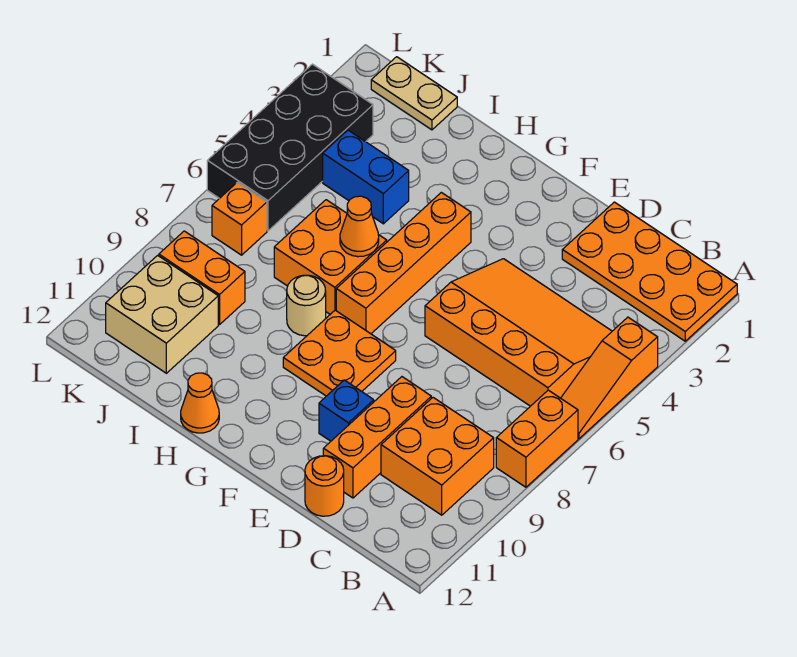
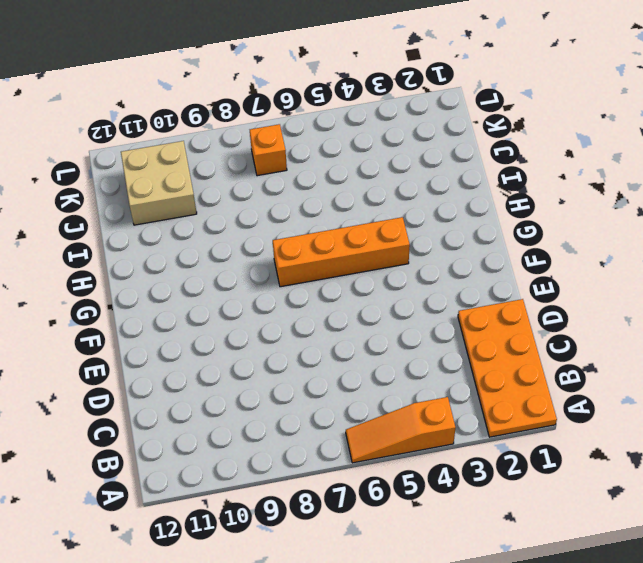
none -> orange brick A7:A8 level 1
none -> orange slope B4:E6 level 1 top 6
none -> orange brick B9:C10 level 1

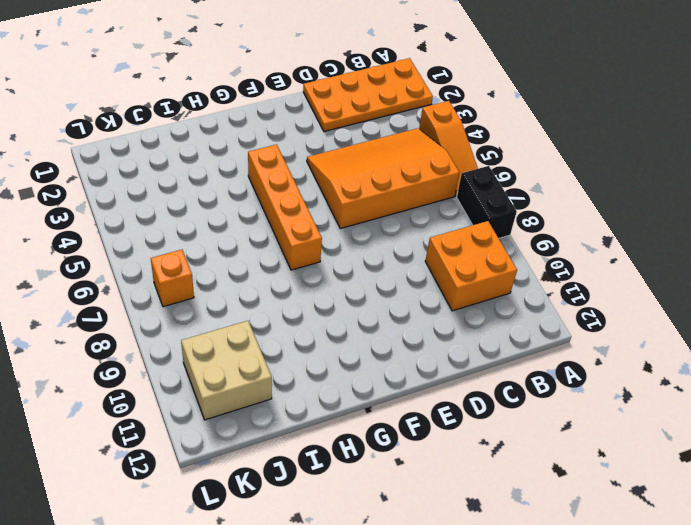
black brick A7:A8 level 1 -> orange brick A7:A8 level 1
none -> orange brick D9:D11 level 1
none -> orange round brick D12 level 1
none -> blue brick E10 level 1

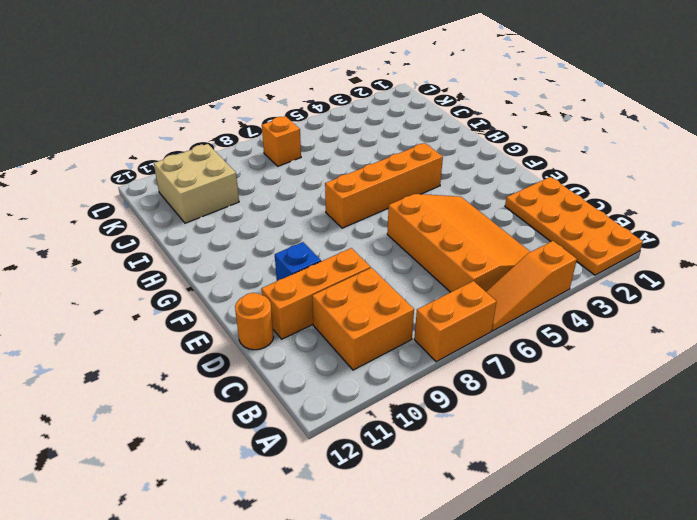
none -> orange plate F8:G9 level 1
none -> orange brick H6:I7 level 1
none -> tan round brick H8 level 1

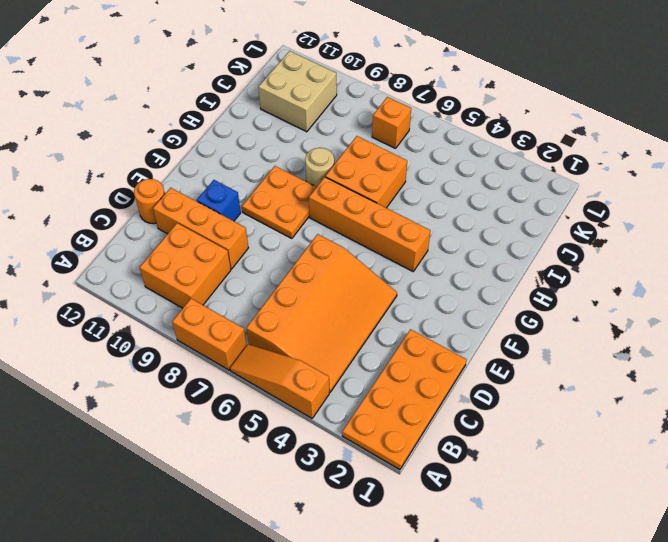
none -> orange cone H12 level 1
none -> blue brick I4:J4 level 1
none -> tan plate J1:K1 level 1

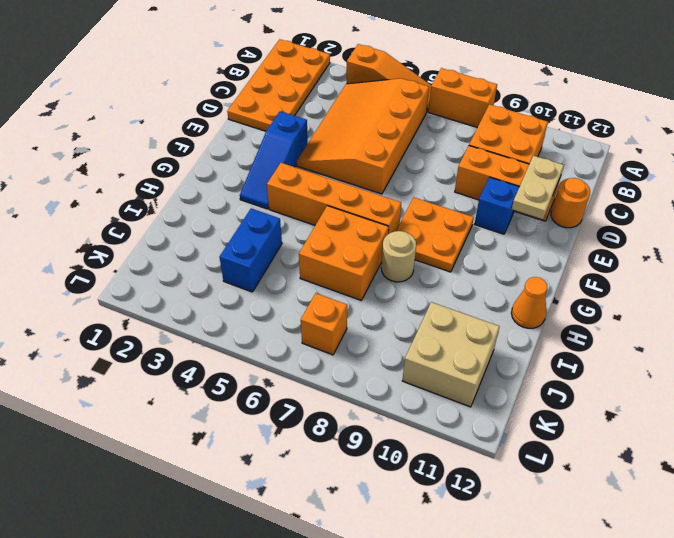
tan plate D11:E11 level 2 -> tan plate J1:K1 level 1
blue slope E3:G3 level 1 top E -> none
none -> orange brick J9:K9 level 1
none -> black brick K3:L6 level 1
none -> orange cone H6 level 2

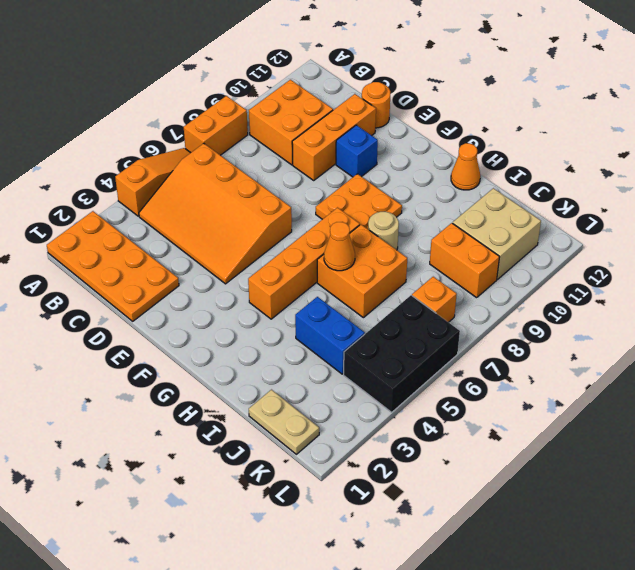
black brick K4:L6 level 1 -> black brick K3:L6 level 1

